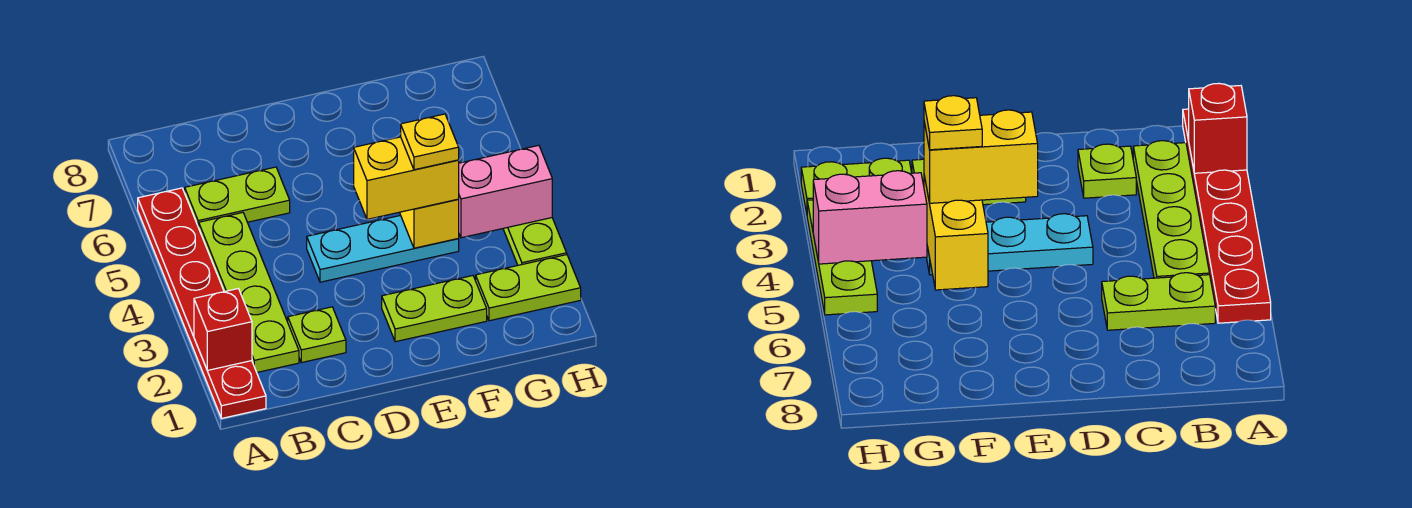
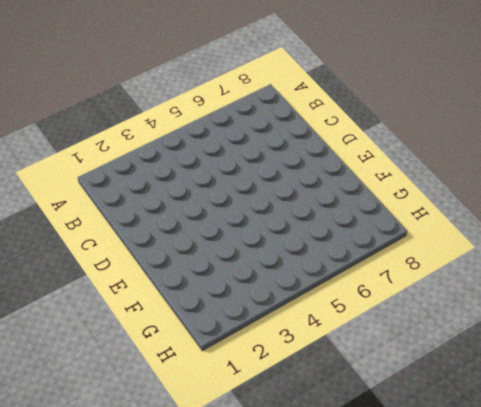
none -> red plate A1:A6 level 1
none -> lime plate B2:B5 level 1
none -> lime plate B6:C6 level 1

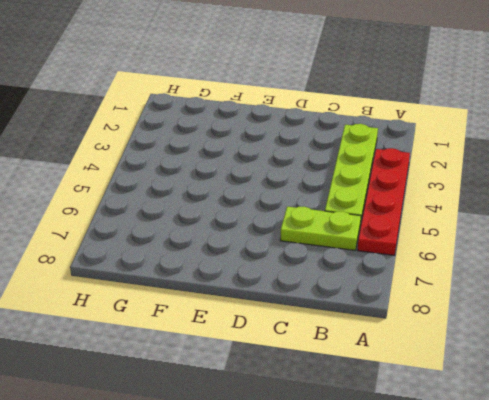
red plate A3:A6 level 1 -> red plate A1:A6 level 1
none -> lime plate C2 level 1
none -> cyan plate D4:F4 level 1
none -> lime plate E2:F2 level 1

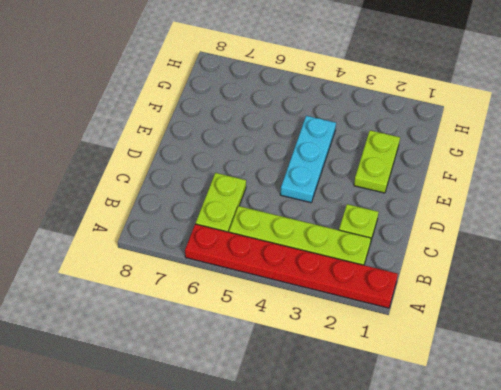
none -> lime plate G2:H2 level 1
none -> lime plate H3:H5 level 1
none -> red brick A2 level 2

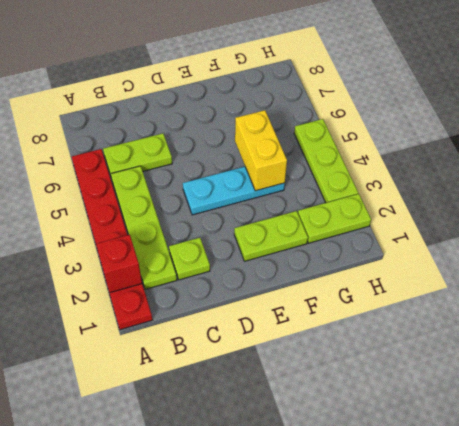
none -> pink brick G4:H4 level 2
none -> yellow brick E4:F4 level 3
none -> yellow plate F4 level 4

